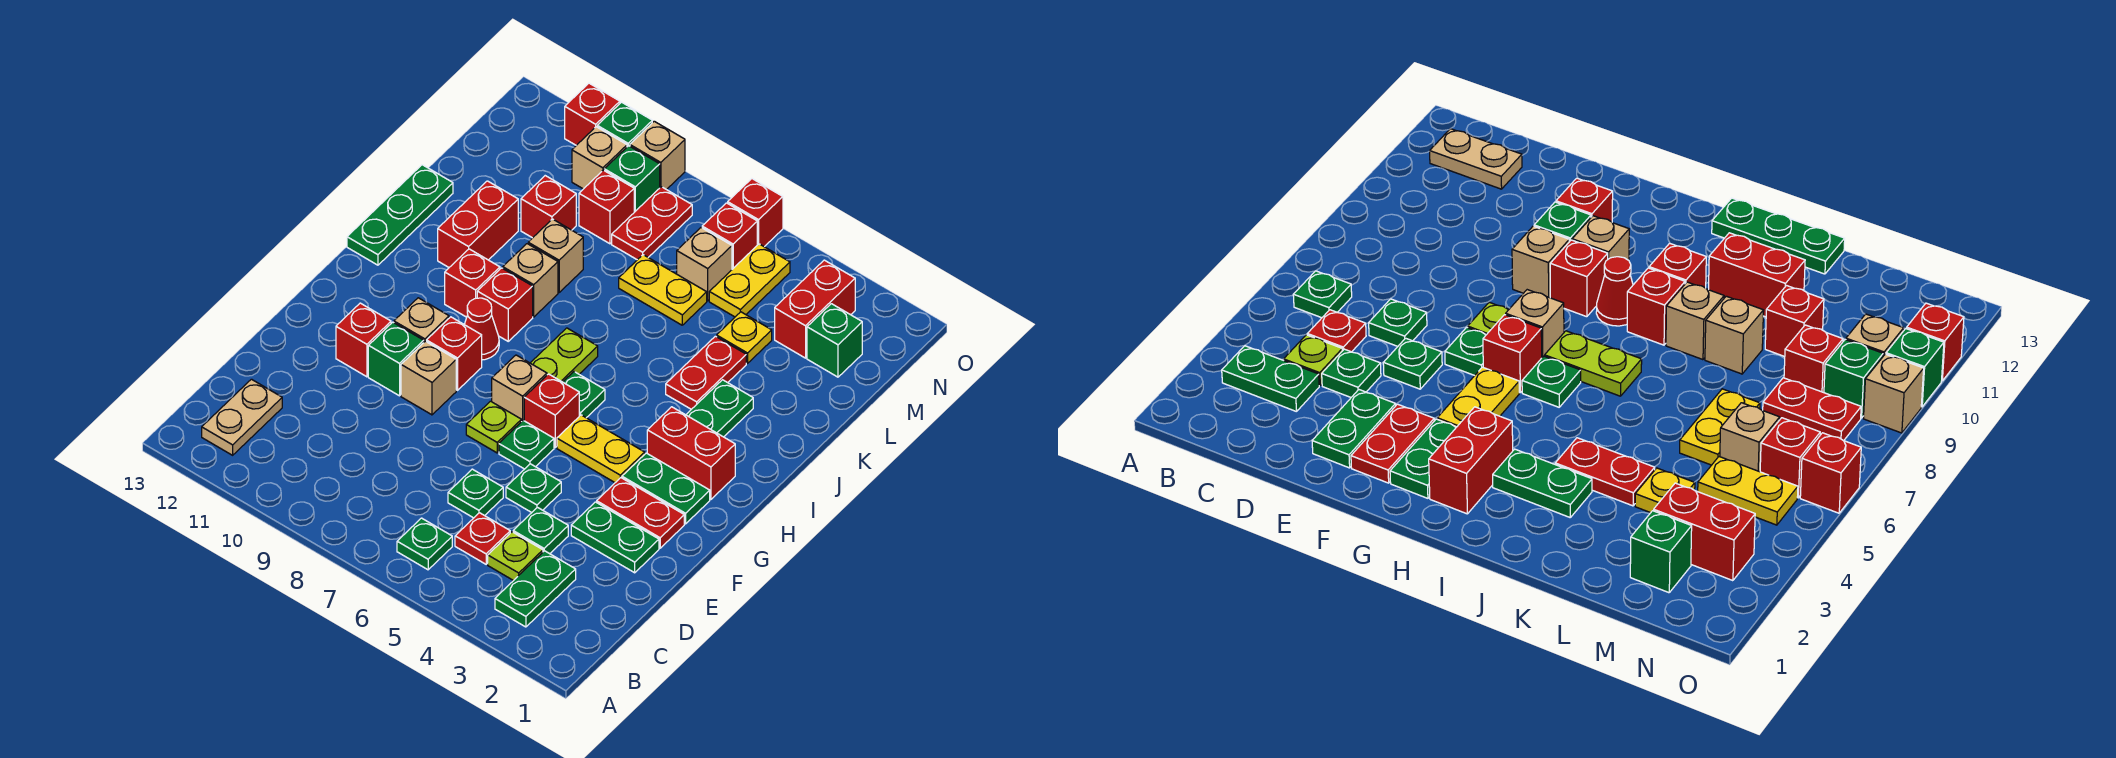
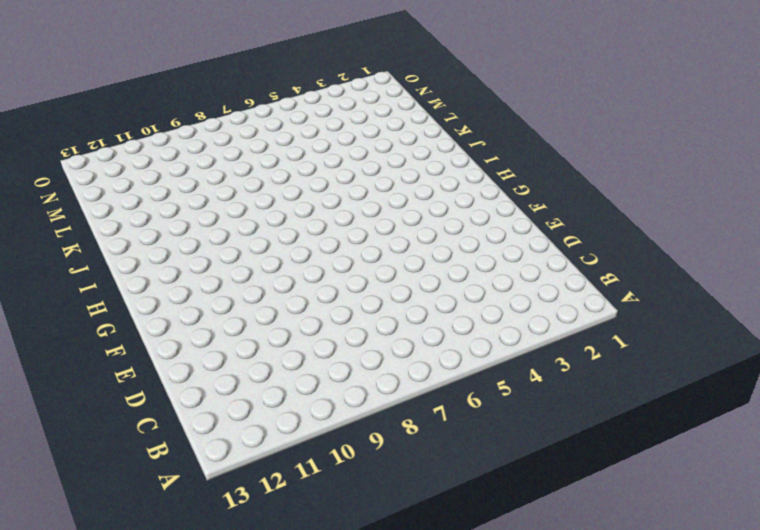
none -> green plate B3:C3 level 1
none -> green plate B6 level 1
none -> tan plate B12:C12 level 1
none -> lime plate C4 level 1

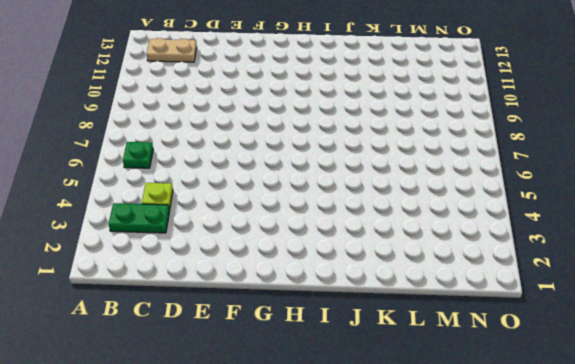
none -> red plate C5 level 1
none -> green plate D4 level 1
none -> green plate D6 level 1
none -> green plate E2:E3 level 1

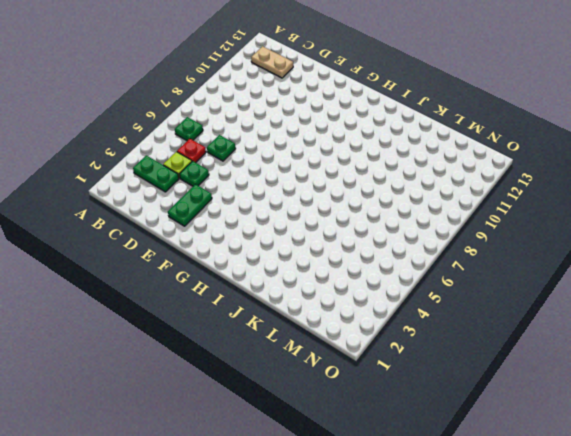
none -> green plate E5 level 1
none -> red plate F2:F3 level 1
none -> green plate F6 level 1
none -> lime plate F7 level 1

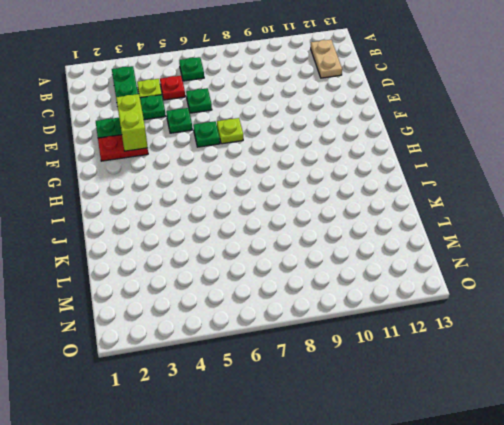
lime brick E3:F3 level 2 -> none
none -> tan brick F9 level 1
none -> green brick F10 level 1
none -> red brick F11 level 1
none -> green plate G2:G3 level 1

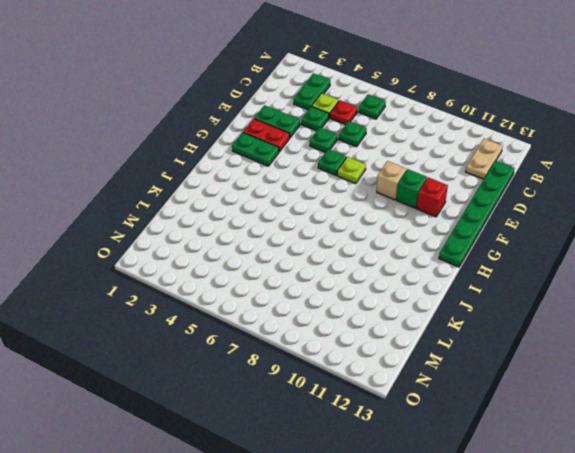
green plate C13:H13 level 1 -> none
none -> yellow plate G4:G5 level 1
none -> red brick G6 level 1
none -> tan brick G7 level 1
none -> red brick G9 level 1

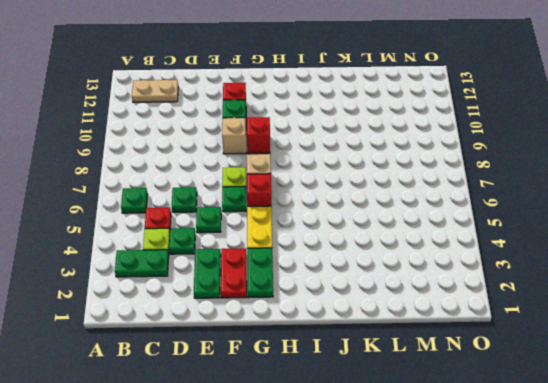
none -> tan brick G10 level 1
none -> red brick H2:H3 level 1
none -> green plate H6 level 1
none -> lime plate H7:I7 level 1

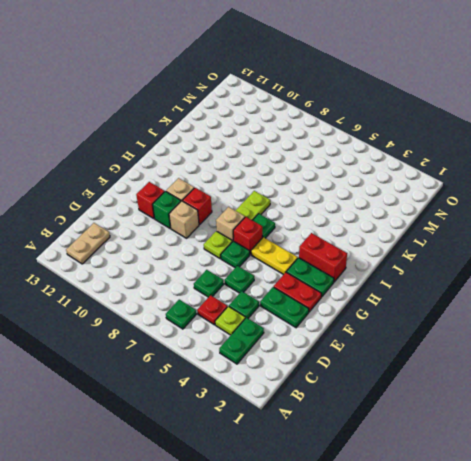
none -> red cone H9 level 1
none -> green plate I3:J3 level 1
none -> red brick I9 level 1
none -> red brick I10 level 1

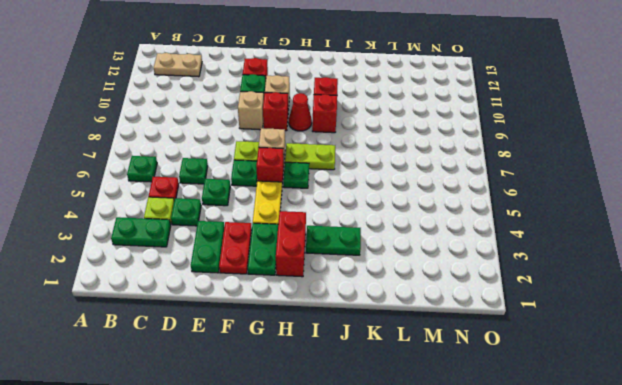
none -> green plate I13:K13 level 1
none -> red plate J4:K4 level 1
none -> tan brick J9 level 1
none -> red brick J11:K11 level 1

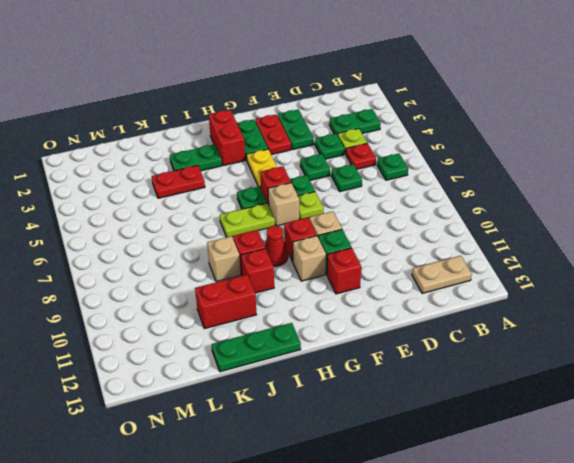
none -> tan brick K9 level 1
none -> yellow plate L4 level 1
none -> yellow plate L6:L7 level 1
none -> red brick L10 level 1

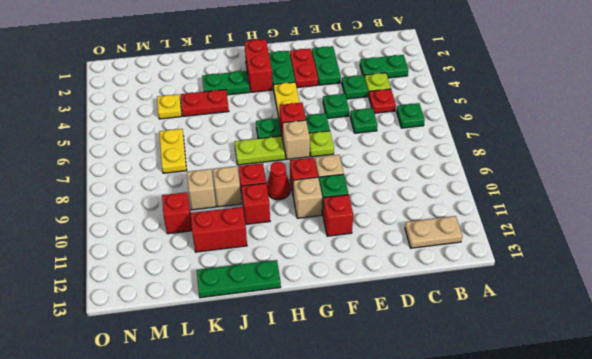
none -> green brick M2 level 1
none -> red brick M3:N3 level 1
none -> yellow plate M5:N5 level 1
none -> tan brick M6 level 1

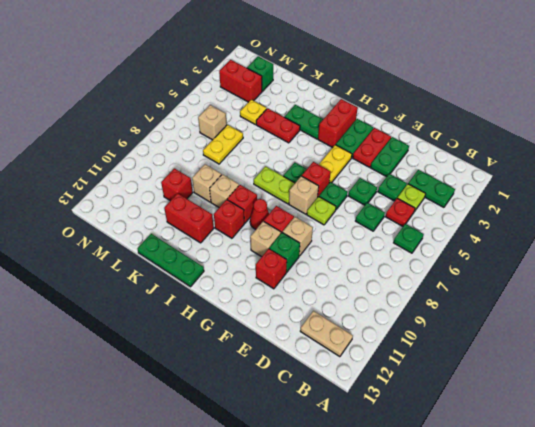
none -> yellow plate M5:N5 level 1
none -> red plate M8:N8 level 1
none -> red brick M9 level 1
none -> red brick N6 level 1

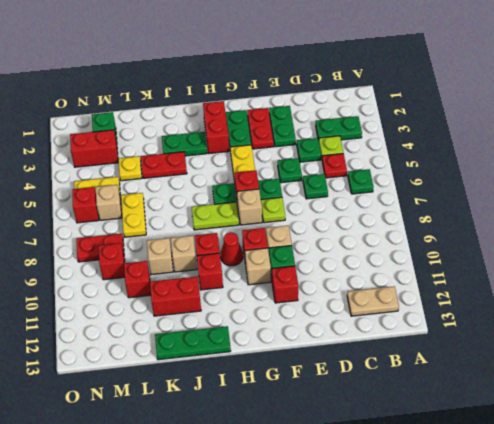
none -> green brick N9 level 1
none -> tan brick N10 level 1
none -> red brick O6 level 1
none -> tan brick O9 level 1

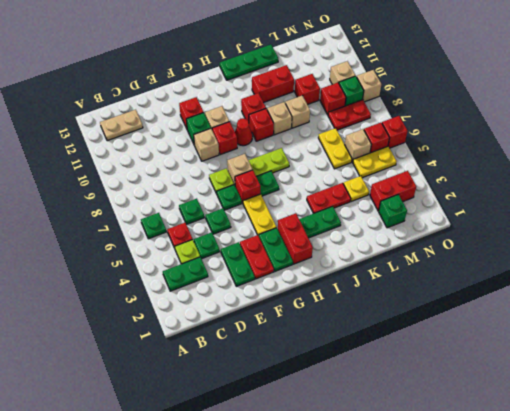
none -> green brick O10 level 1
none -> red brick O11 level 1

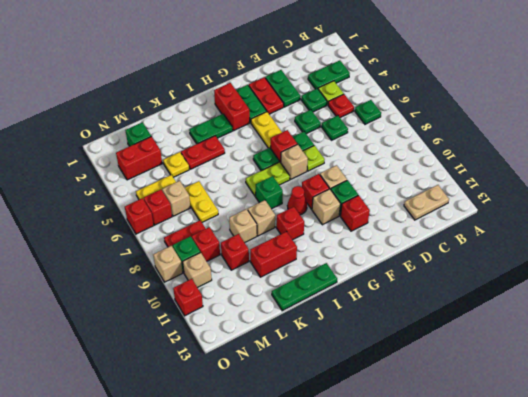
green brick I8 level 1 -> green brick O10 level 1
none -> red brick I9 level 1

